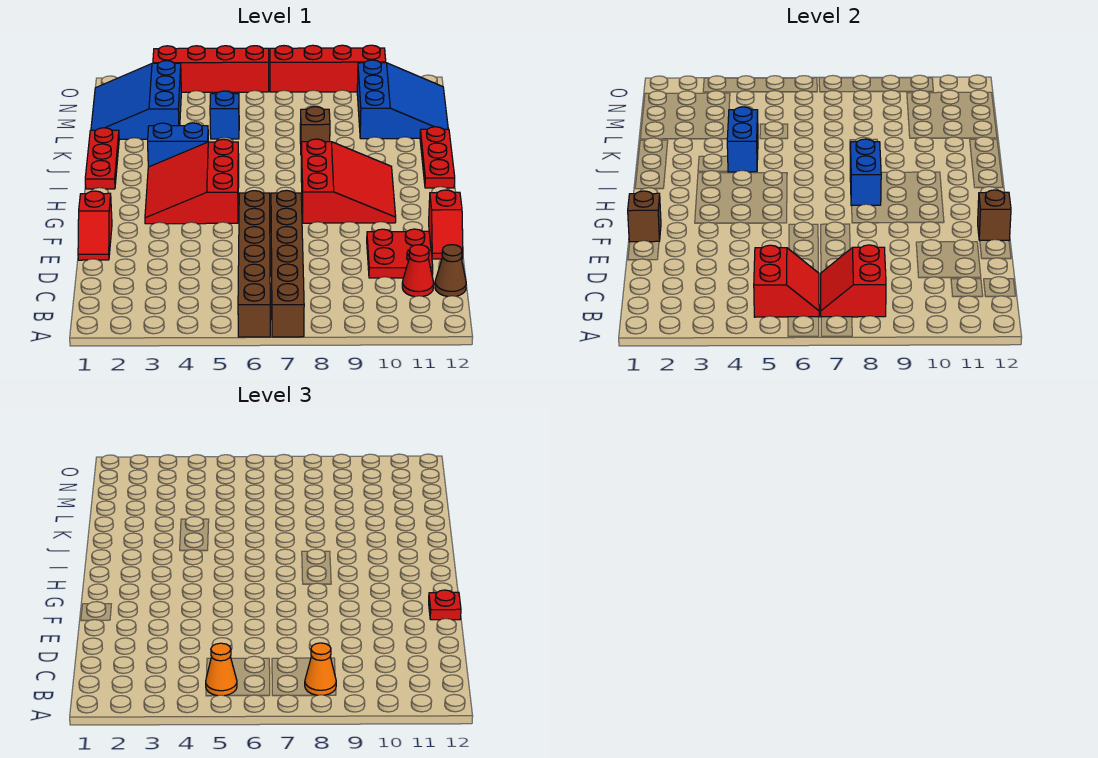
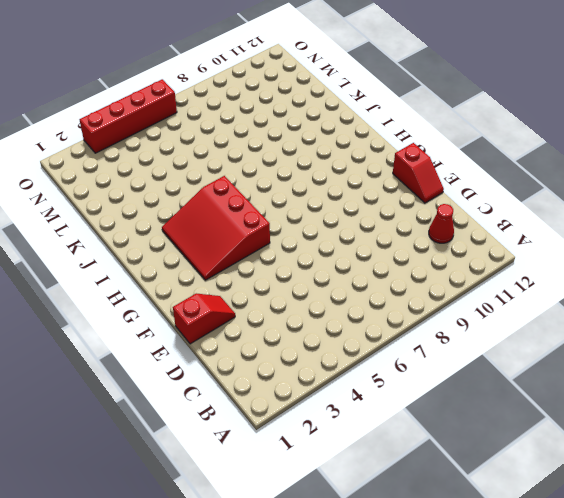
red slope E1:E2 level 1 top 1 -> red slope E1:F1 level 1 top F
none -> brown brick A6:F6 level 1
none -> brown brick A7:F7 level 1
none -> brown cone C12 level 1

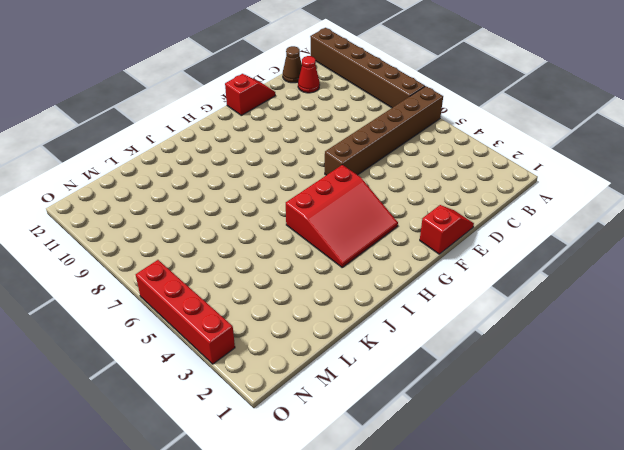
brown brick A7:A12 level 1 -> brown brick A7:F7 level 1
none -> red plate D10:E11 level 1
none -> red slope G8:I10 level 1 top 8
none -> red plate I1:K1 level 1

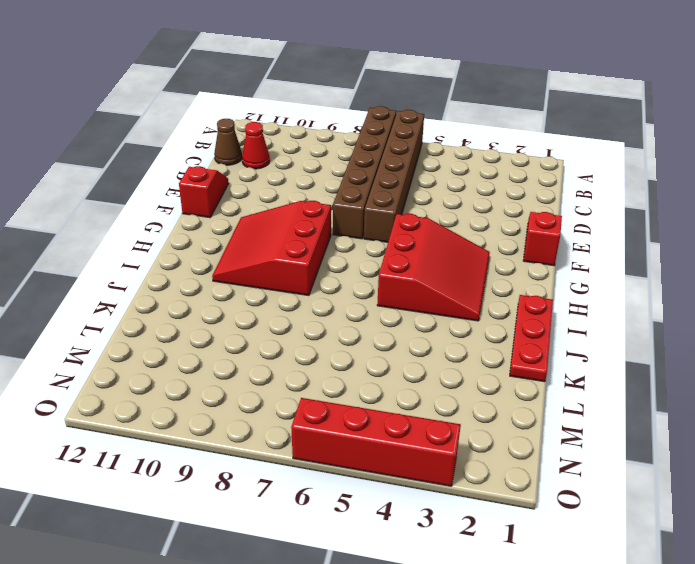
none -> red plate D10:E11 level 1
none -> red plate I12:K12 level 1
none -> blue brick J3:J4 level 1

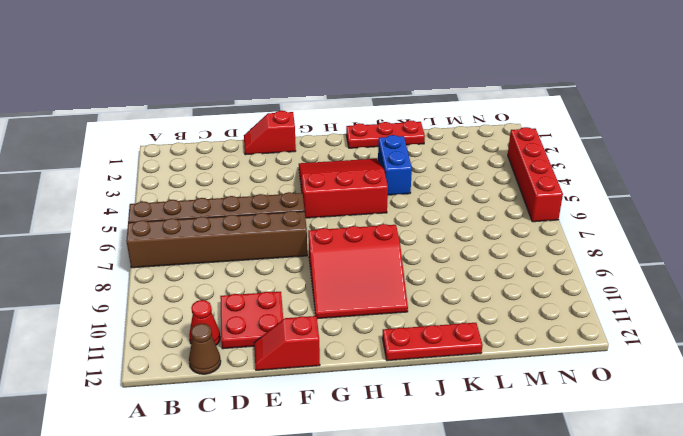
none -> brown brick K8 level 1
none -> blue slope L1:N3 level 1 top 3
none -> blue brick L5 level 1

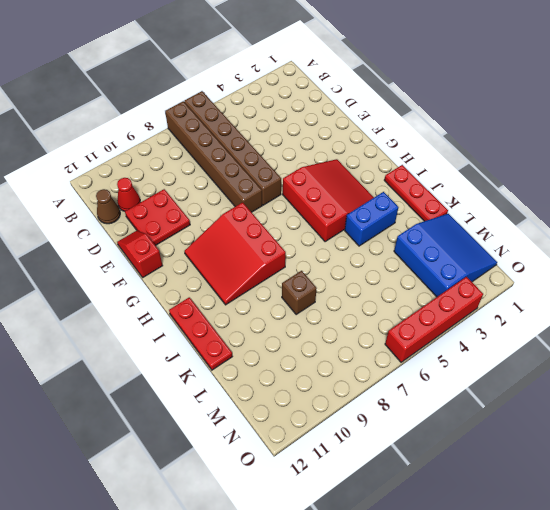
none -> red slope E1:F1 level 1 top F
none -> blue brick L5 level 1
none -> blue slope L10:N12 level 1 top 10

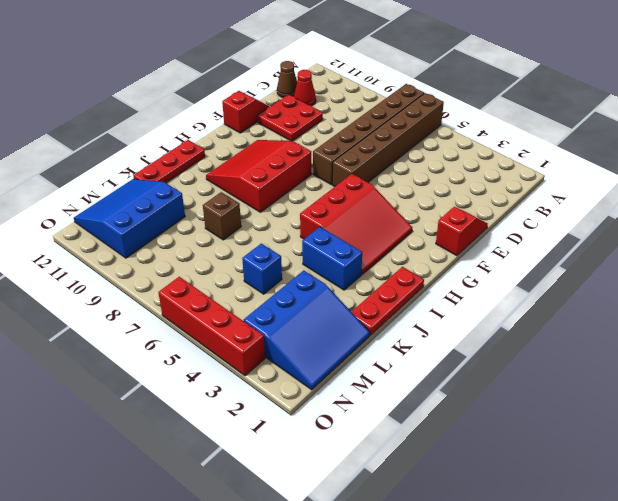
none -> red brick O7:O10 level 1
none -> red slope B5:C6 level 2 top 5
none -> red slope B7:C8 level 2 top 8

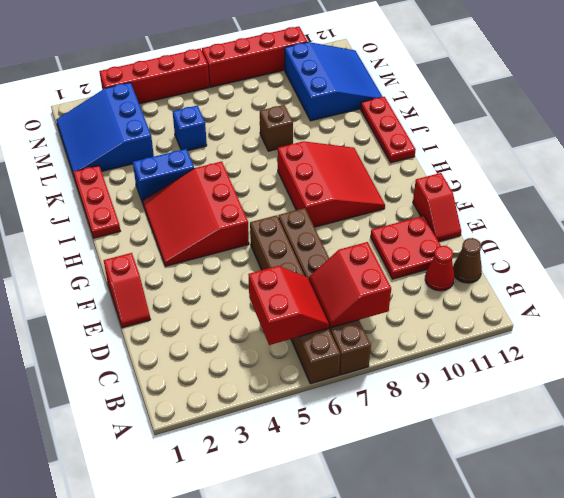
none -> brown brick F1 level 2
none -> brown brick F12 level 2
none -> blue brick H8:I8 level 2

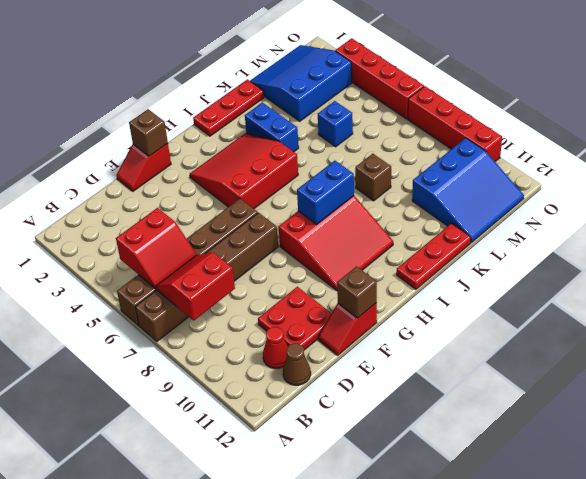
none -> blue brick J4:K4 level 2
none -> orange cone B5 level 3
none -> orange cone B8 level 3

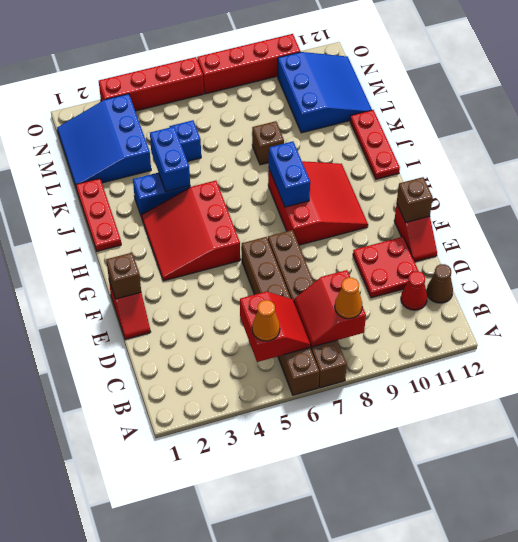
none -> red plate F12 level 3

